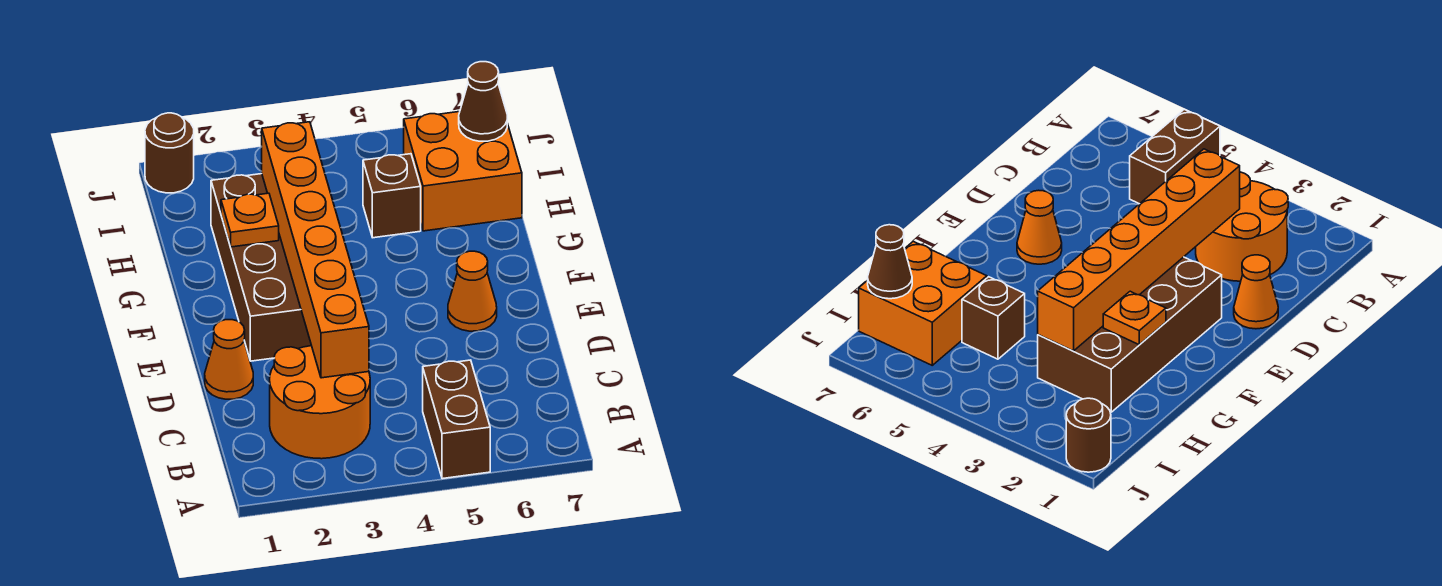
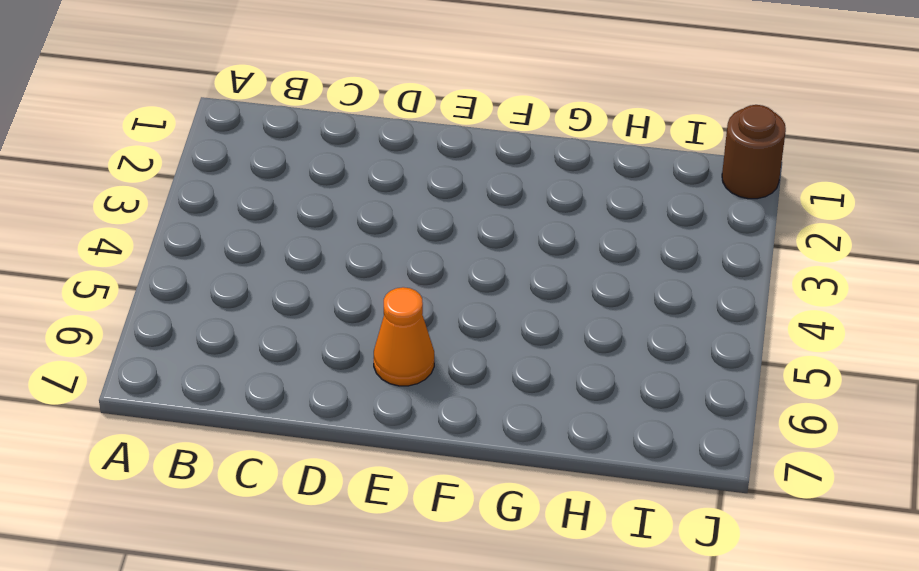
none -> brown brick A5:B5 level 1
none -> orange round brick B2:C3 level 1

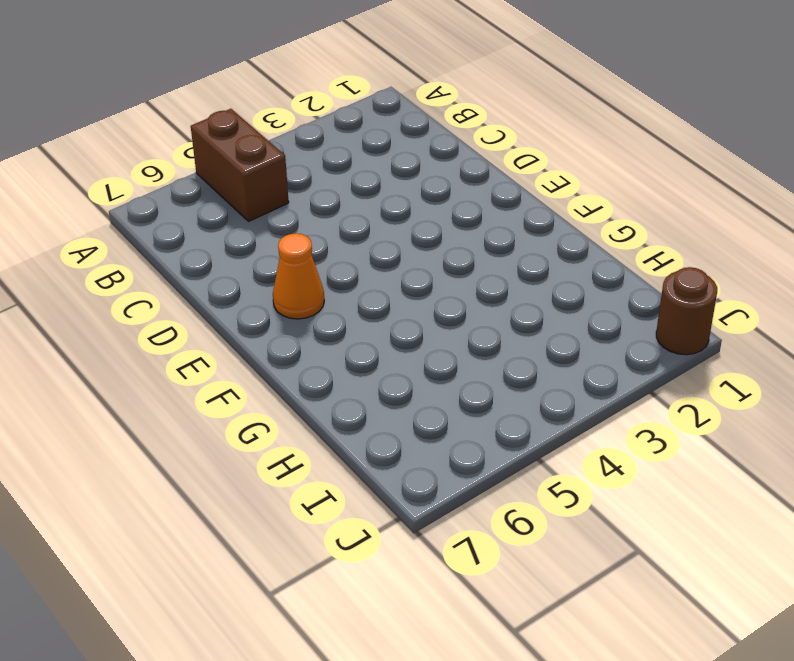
none -> orange round brick B2:C3 level 1
none -> orange cone D1 level 1

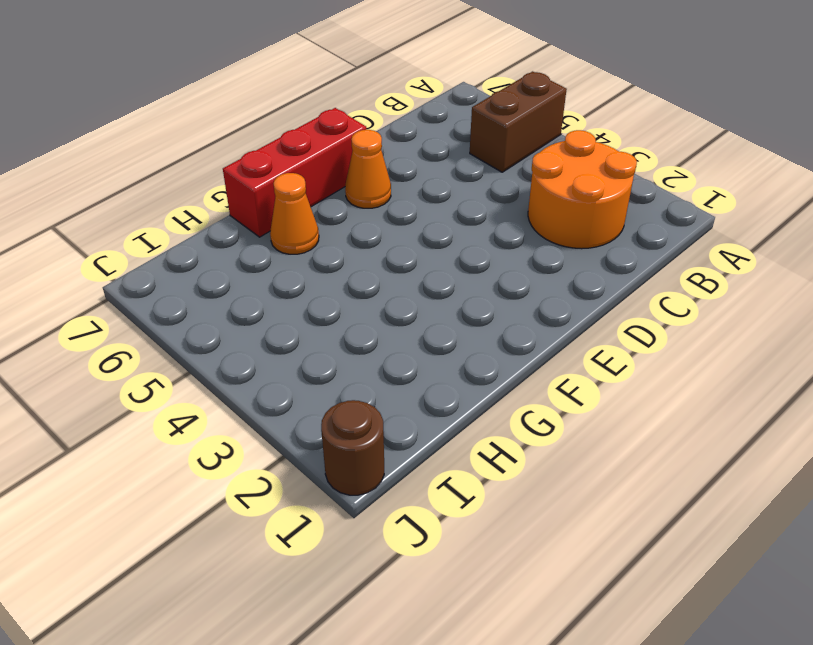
red brick E7:G7 level 1 -> none
orange cone G6 level 1 -> orange cone D1 level 1
none -> brown brick E2:H3 level 1
none -> brown brick H5 level 1

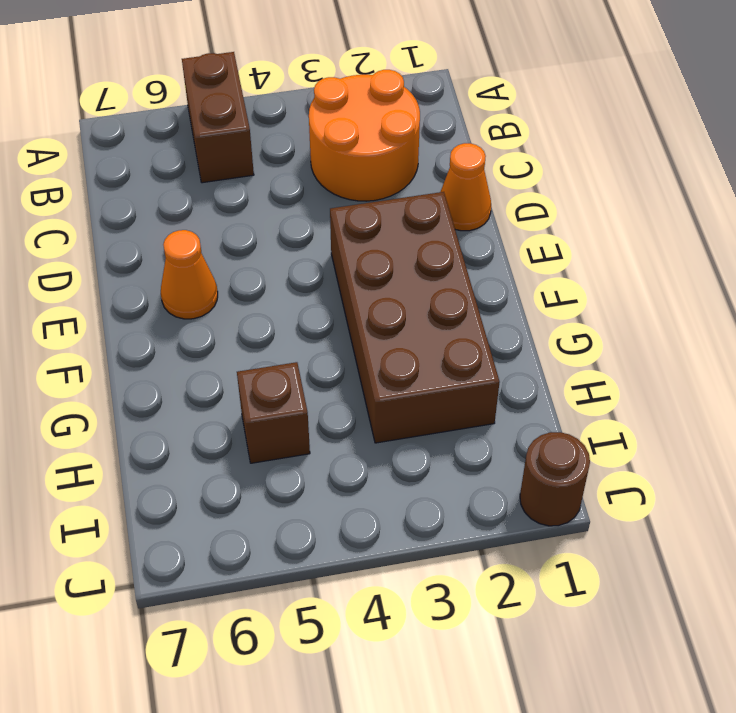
none -> orange brick H6:I7 level 1
none -> orange brick C3:H3 level 2

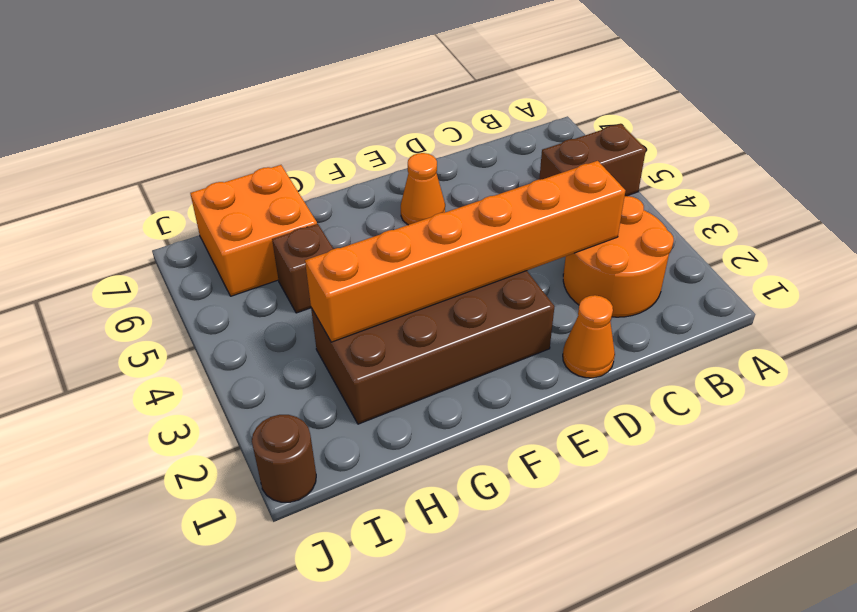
none -> orange plate G2 level 2
none -> brown cone I7 level 2

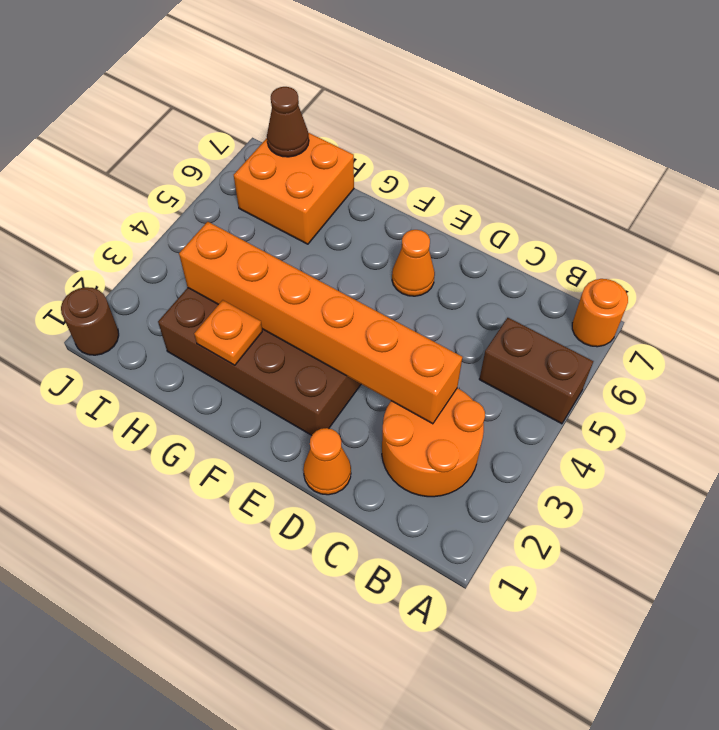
orange round brick A7 level 1 -> none
none -> brown brick H5 level 1

